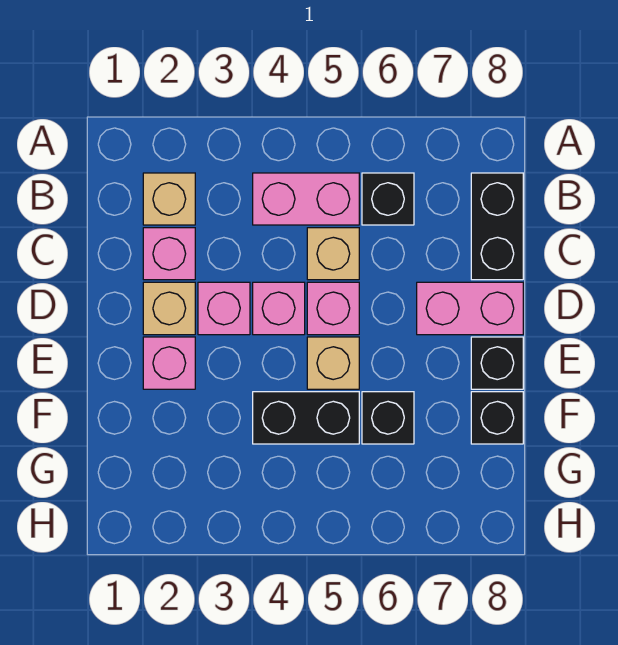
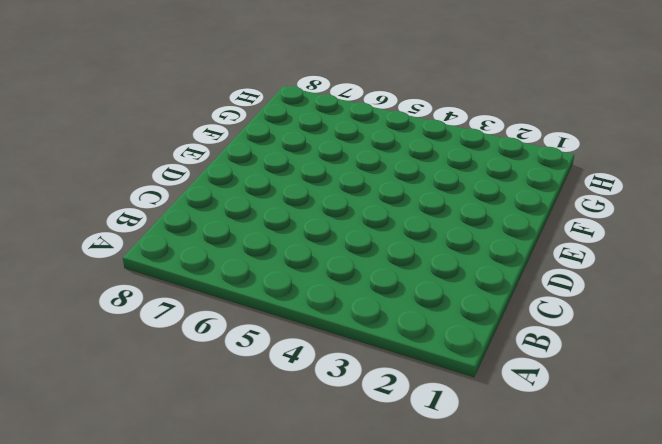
none -> tan brick B2 level 1
none -> pink brick B4:B5 level 1
none -> black brick B6 level 1

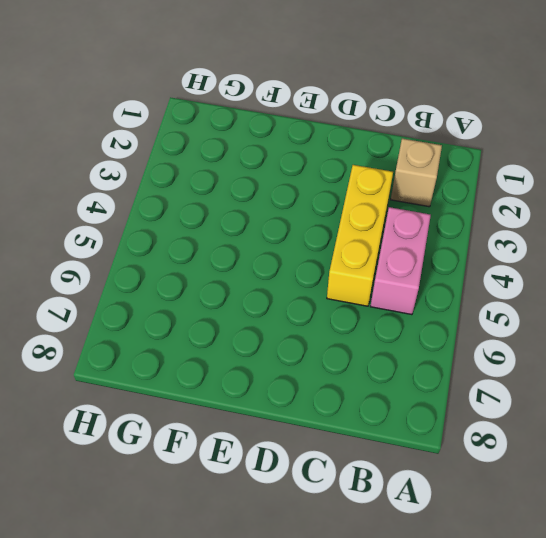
yellow brick C3:C5 level 1 -> tan brick C5 level 1
none -> black brick B6 level 1
none -> black brick B8:C8 level 1
none -> pink brick C2 level 1

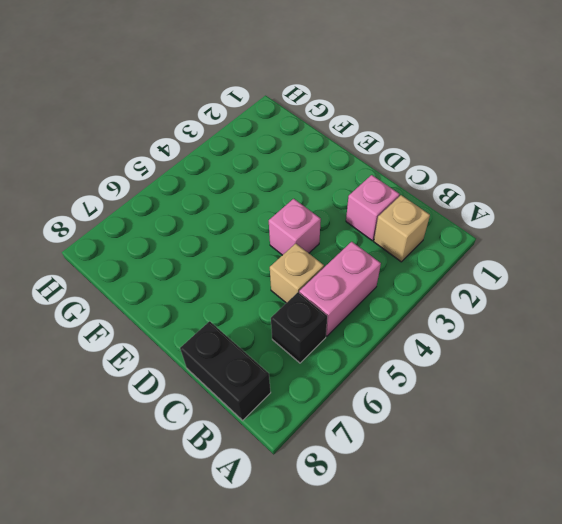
none -> tan brick D2 level 1
none -> pink brick D3 level 1
none -> pink brick D5 level 1

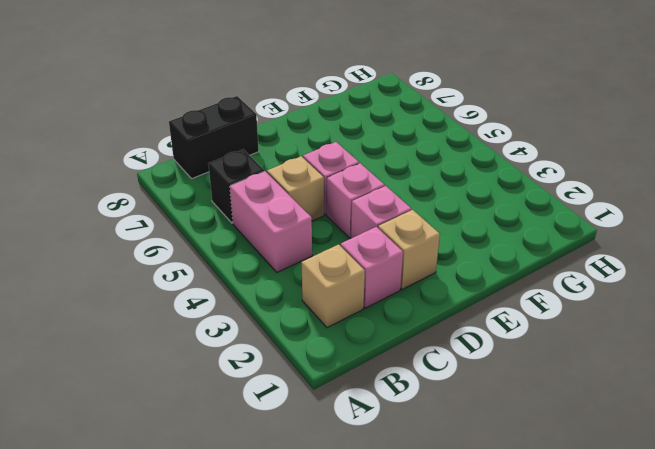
none -> pink brick D7:D8 level 1
none -> pink brick E2 level 1
none -> tan brick E5 level 1

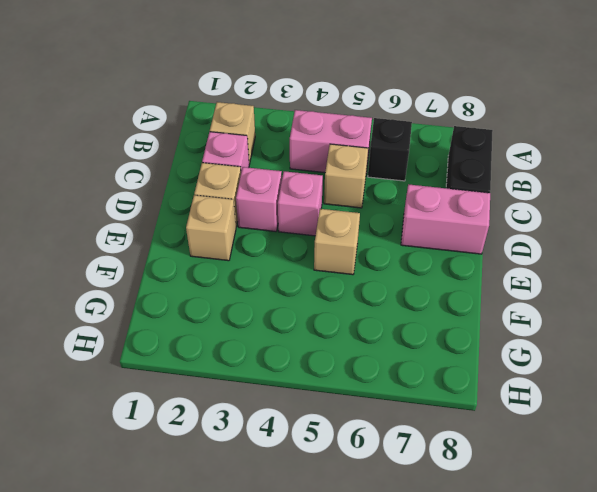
tan brick E2 level 1 -> pink brick E2 level 1
none -> pink brick D5 level 1
none -> black brick E8 level 1
none -> black brick F4:F5 level 1

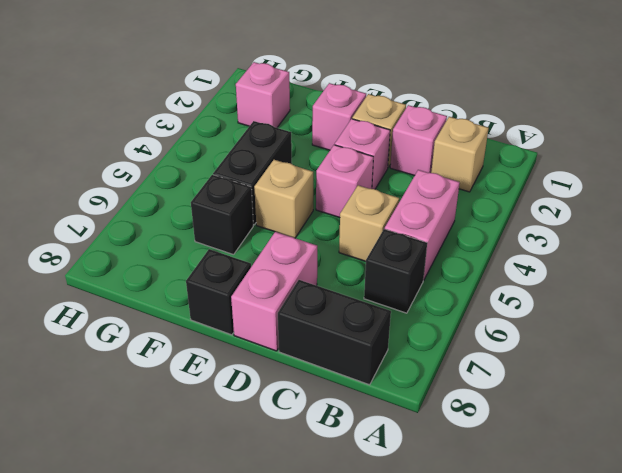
pink brick G2 level 1 -> pink brick D5 level 1
none -> black brick F8 level 1

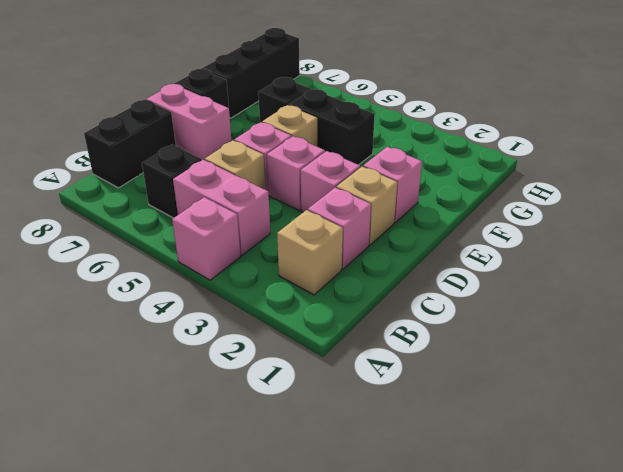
pink brick A4 level 1 -> none
black brick F8:H8 level 1 -> black brick F8 level 1

